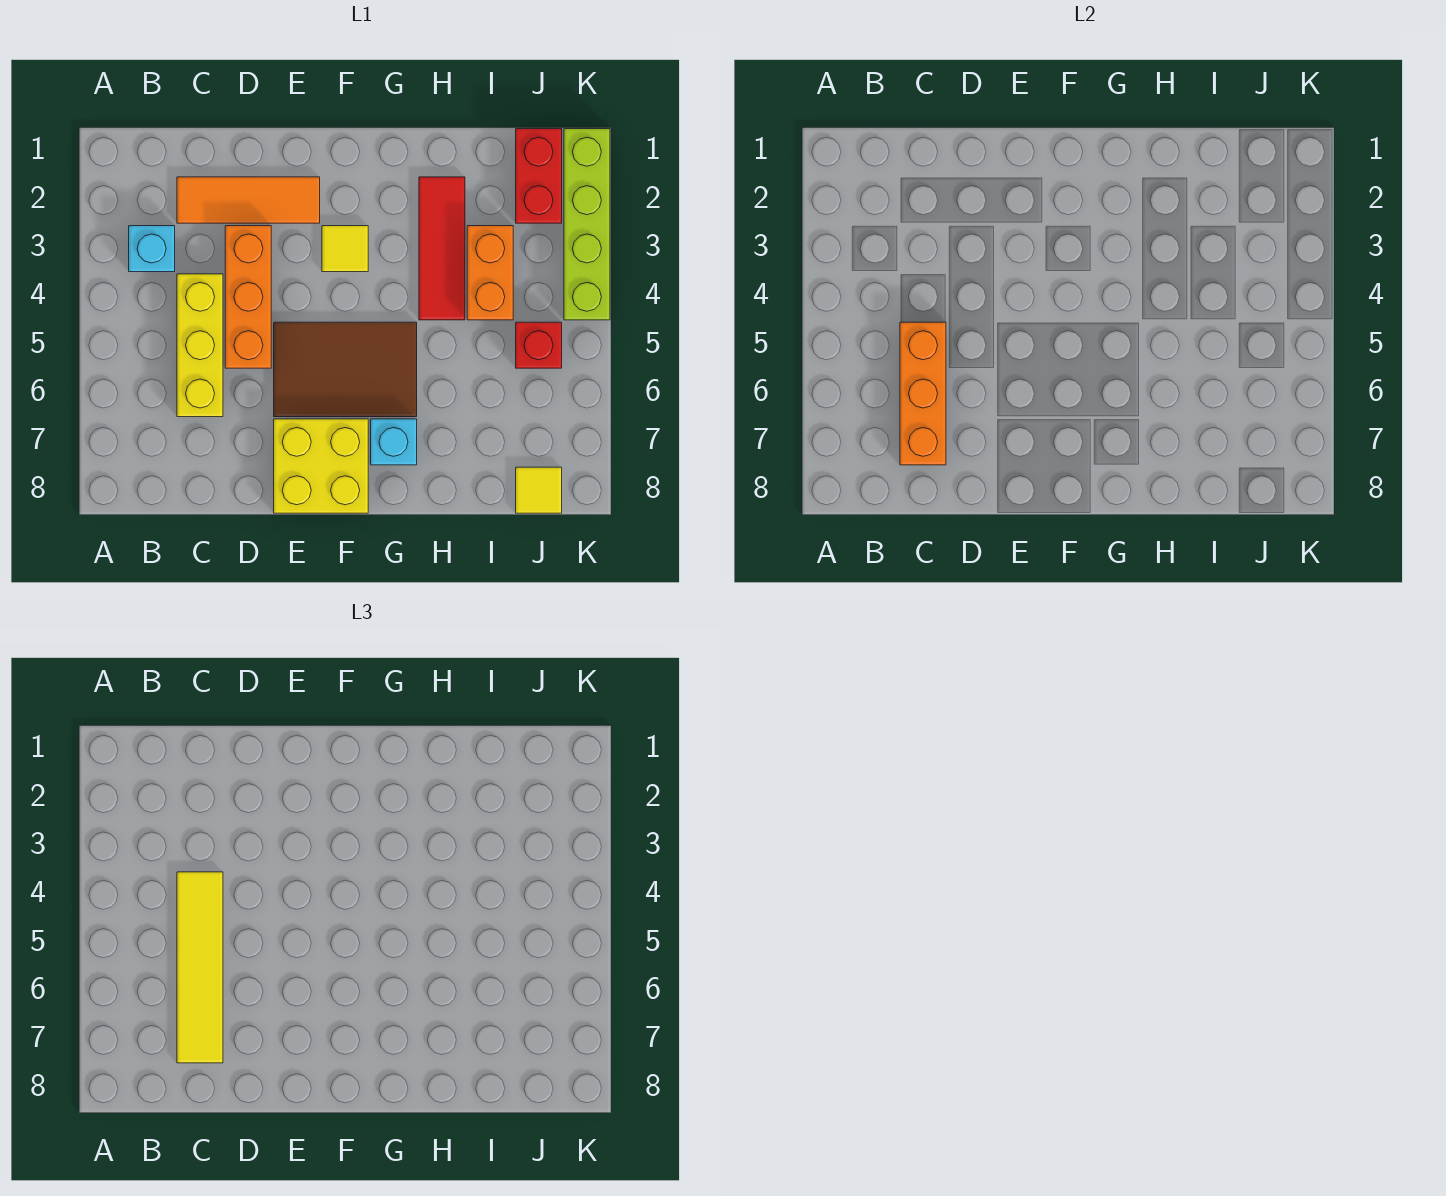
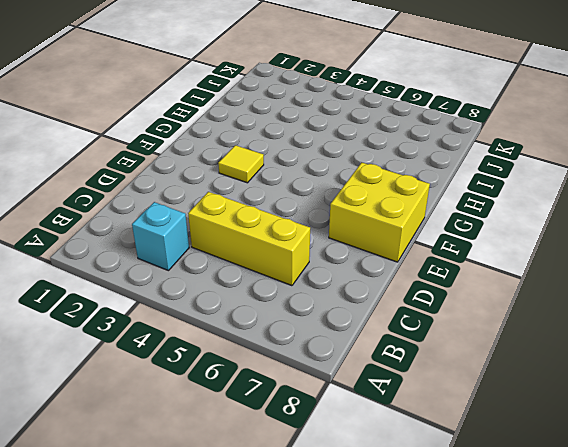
none -> orange tile C2:E2 level 1
none -> orange brick D3:D5 level 1
none -> brown tile E5:G6 level 1

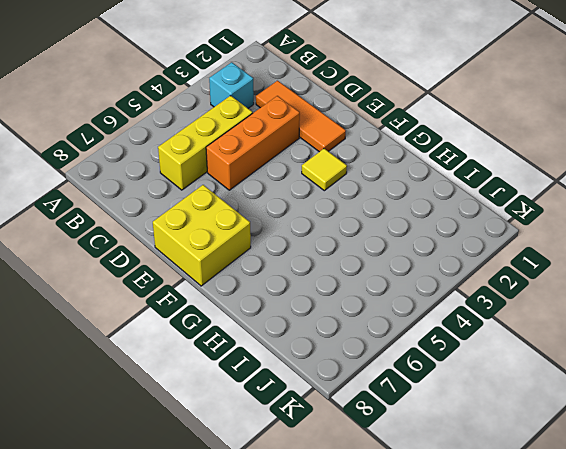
none -> brown tile E5:G6 level 1
none -> cyan brick G7 level 1
none -> red tile H2:H4 level 1

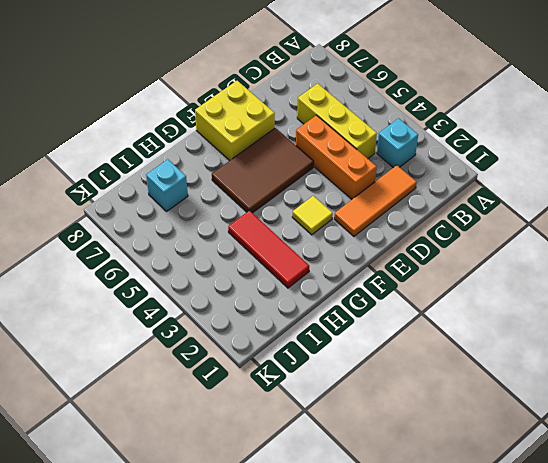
cyan brick I7 level 1 -> cyan brick G7 level 1
none -> orange brick I3:I4 level 1
none -> red brick J1:J2 level 1
none -> red brick J5 level 1

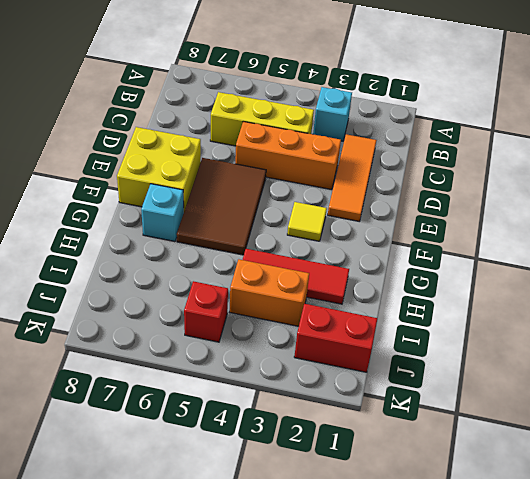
none -> yellow tile J8 level 1
none -> lime brick K1:K4 level 1
none -> orange brick C5:C7 level 2

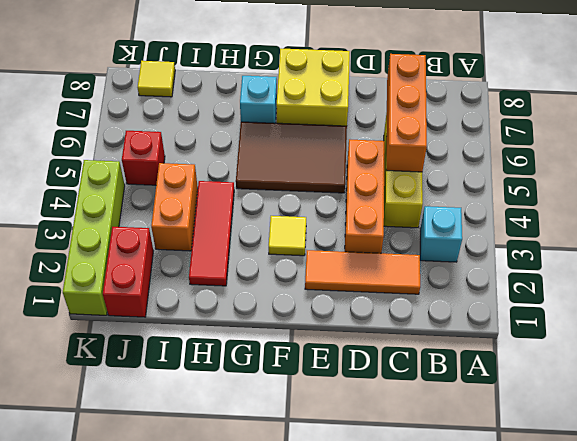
none -> yellow tile C4:C7 level 3

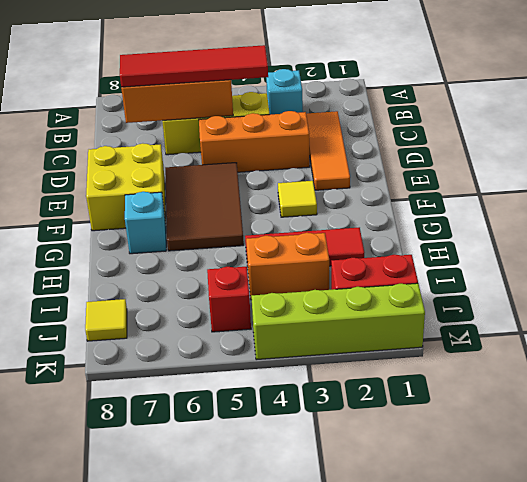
red tile C4:C7 level 3 -> yellow tile C4:C7 level 3

